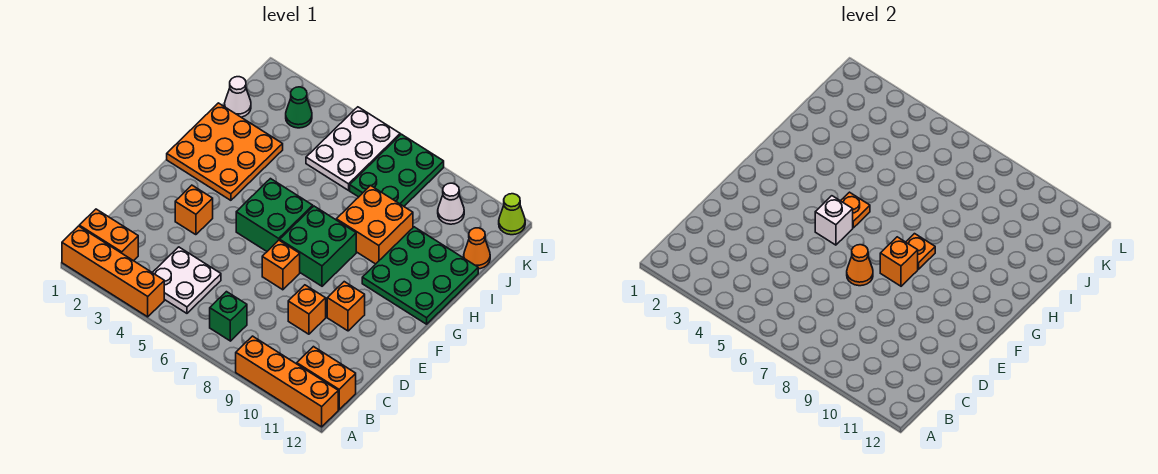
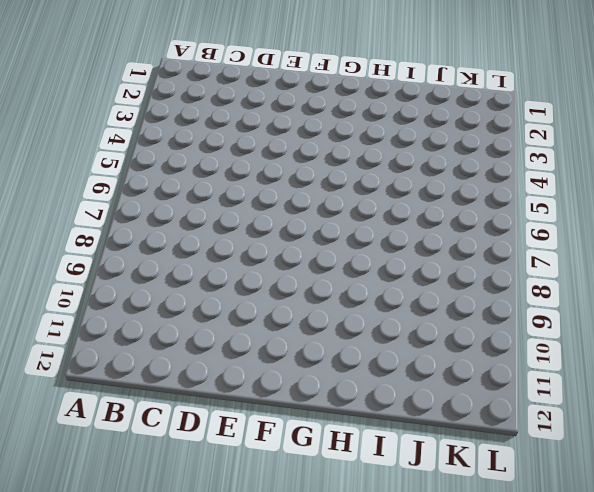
none -> orange brick A1:A4 level 1
none -> orange brick A9:A12 level 1
none -> orange brick B1:B2 level 1

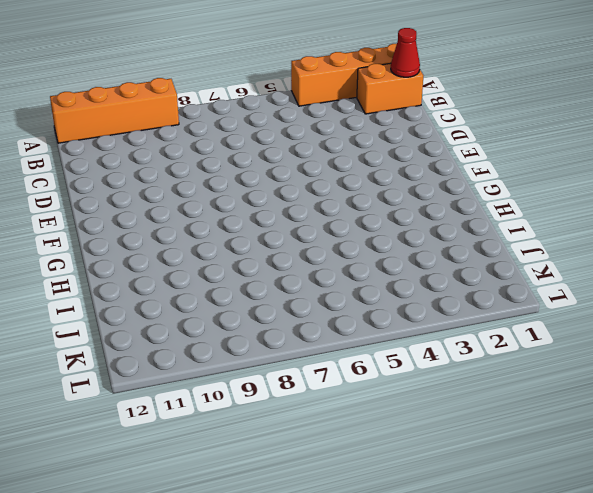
red cone B1 level 2 -> none
none -> white plate B4:C5 level 1
none -> green brick B7 level 1
none -> orange brick B11:B12 level 1

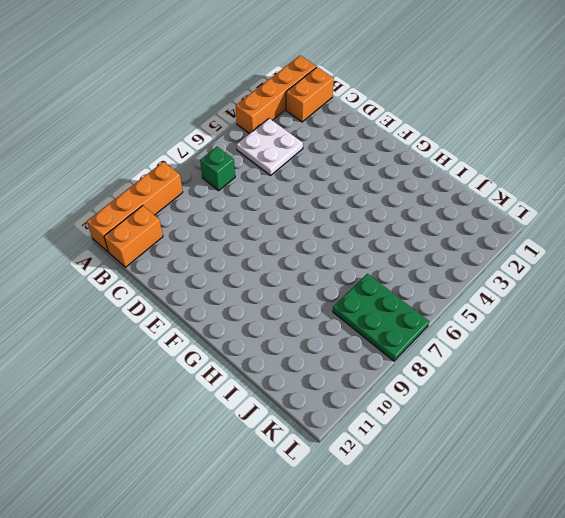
none -> orange brick D9 level 1
none -> orange brick E3 level 1
none -> orange brick E7 level 1

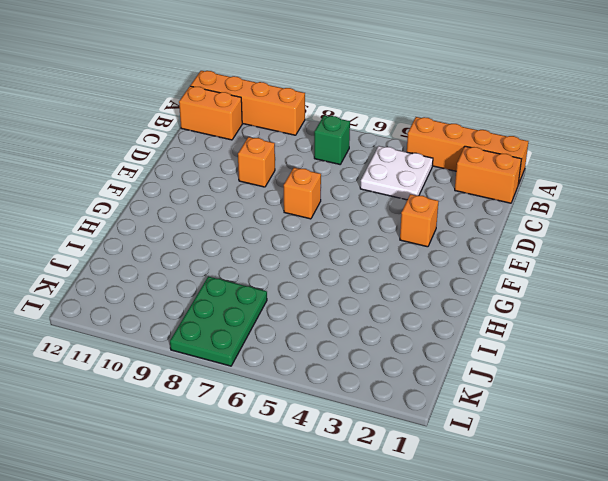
none -> orange brick E10 level 1
none -> green brick F5:G6 level 1
none -> green brick F7:G8 level 1

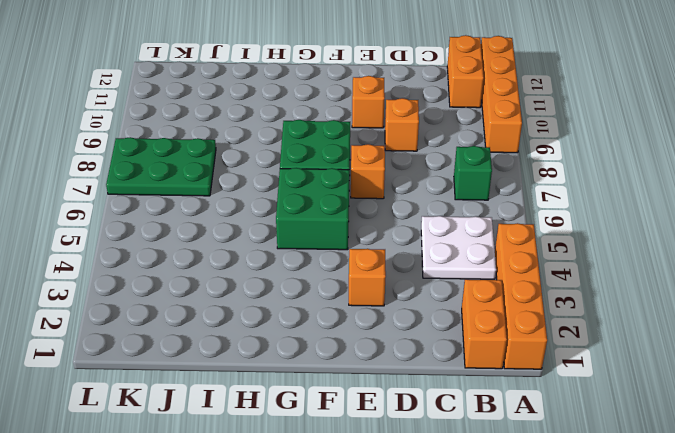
none -> orange plate G1:I3 level 1
none -> green plate G10:I12 level 1
none -> orange brick H8:I9 level 1

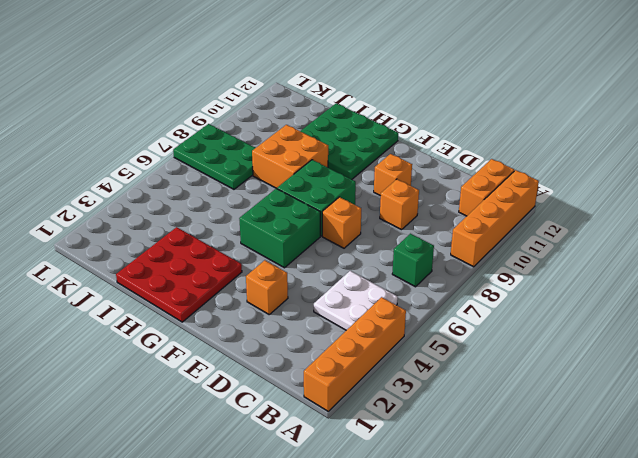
red plate G1:I3 level 1 -> orange plate G1:I3 level 1
none -> orange brick B1:B2 level 1
none -> white cone J1 level 1
none -> white plate J5:L6 level 1

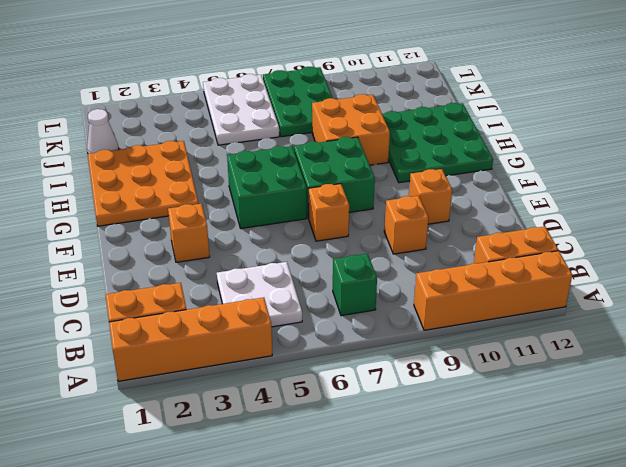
none -> orange cone J12 level 1
none -> green cone K3 level 1
none -> white cone K10 level 1

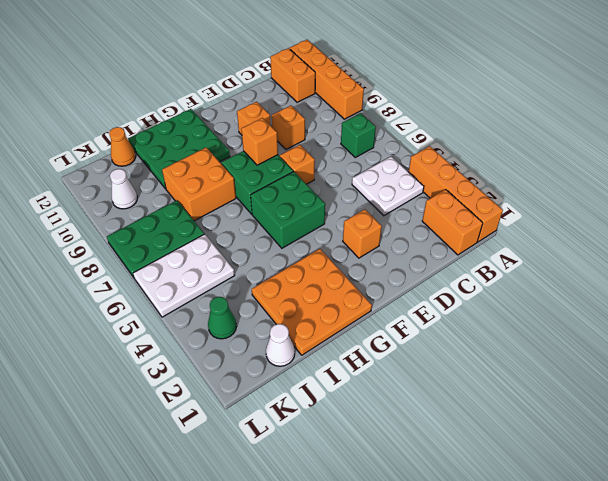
none -> lime cone L12 level 1
none -> orange cone E7 level 2
none -> white brick F5 level 2

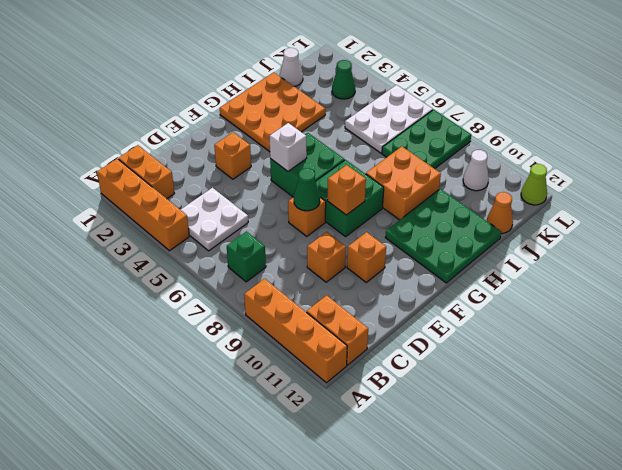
green cone E7 level 2 -> orange cone E7 level 2
none -> orange plate G5 level 2
none -> orange plate G8 level 2

